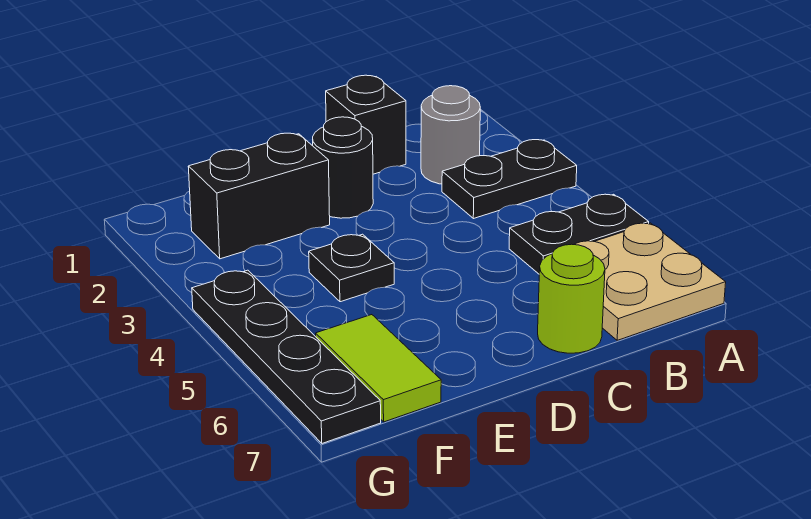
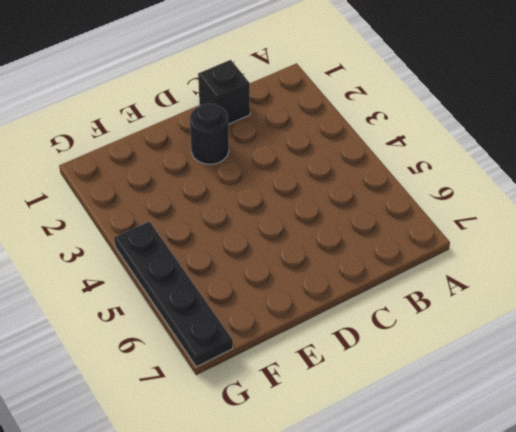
none -> black plate A3:B3 level 1
none -> black plate A5:B5 level 1

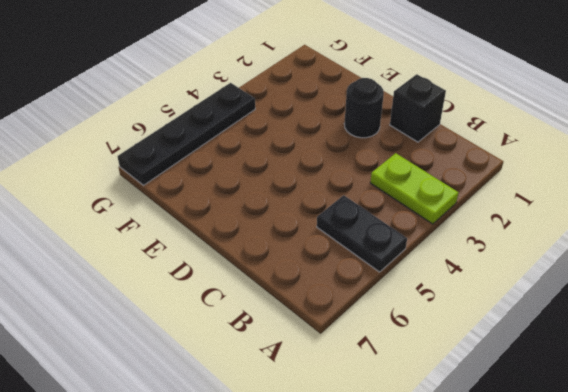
lime plate A3:B3 level 1 -> black plate A3:B3 level 1
none -> tan plate A6:B7 level 1
none -> grey round brick B2 level 1

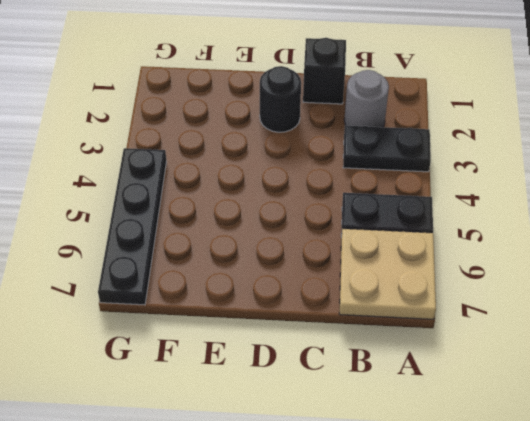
none -> lime round brick C7 level 1
none -> black brick E2:F2 level 1

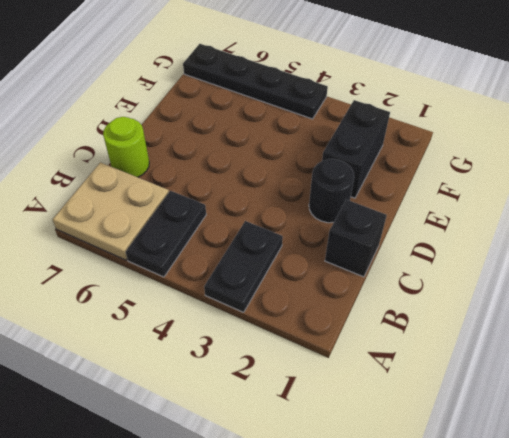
none -> grey round brick B2 level 1
none -> black plate E4 level 1

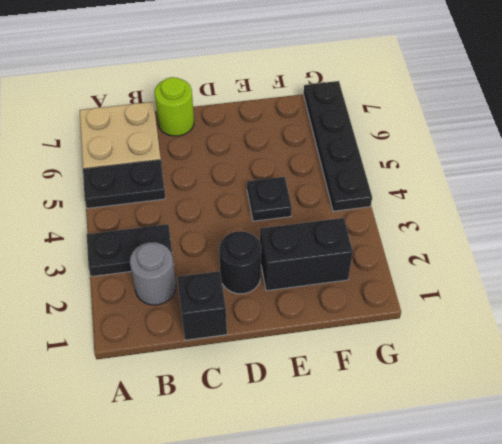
none -> lime tile F6:F7 level 1

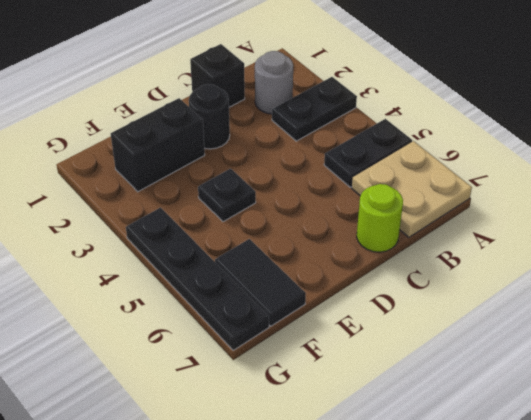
black tile F6:F7 level 1 -> lime tile F6:F7 level 1

